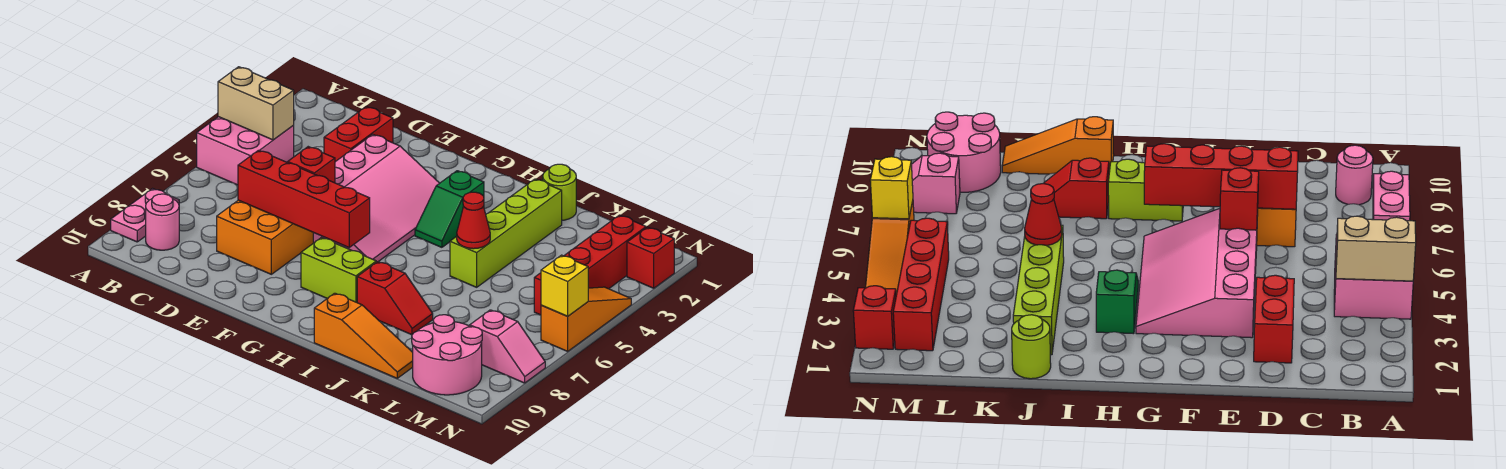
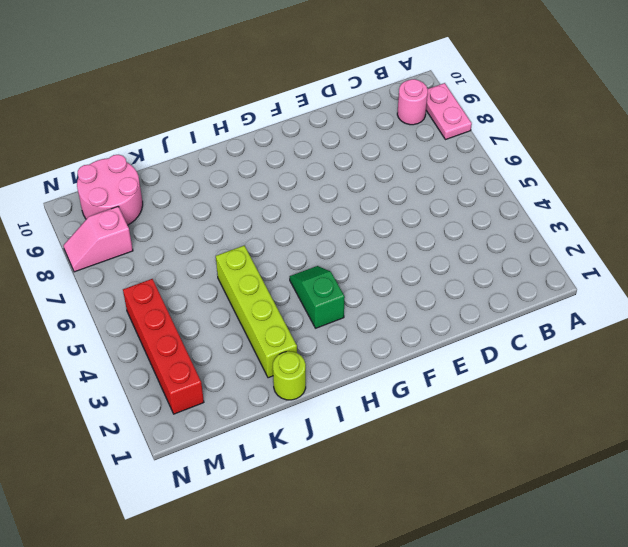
none -> pink brick A4:B5 level 1
none -> red brick D2:D3 level 1
none -> orange brick D7:E8 level 1

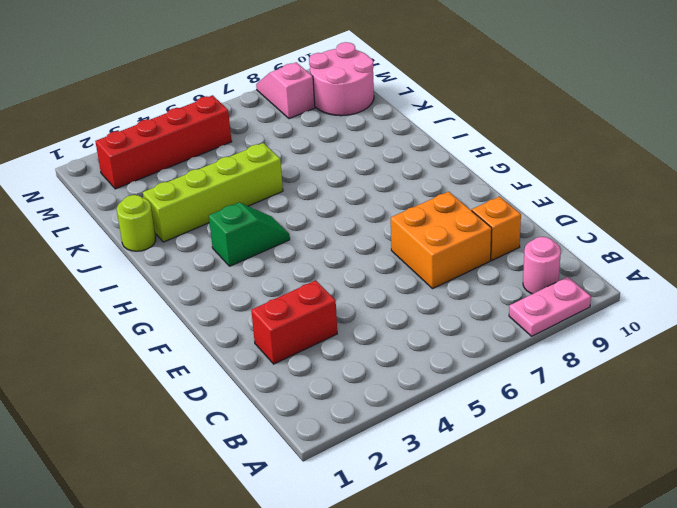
orange brick D9 level 1 -> none
none -> pink brick A4:B5 level 1
none -> pink slope E3:G6 level 1 top E
none -> lime brick G8:H8 level 1

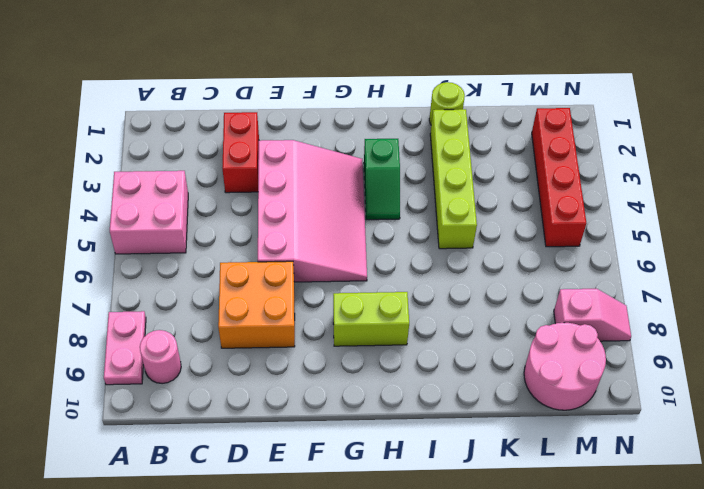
none -> red slope I8:J8 level 1 top I
none -> orange slope I10:K10 level 1 top I
none -> red brick N2 level 1

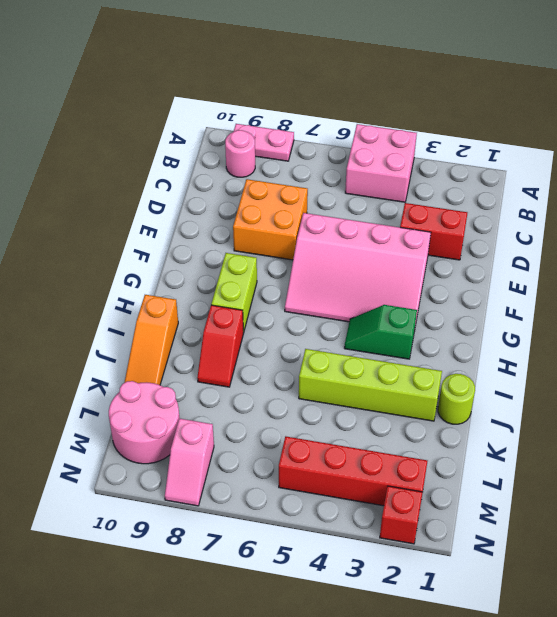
none -> orange slope N4:N6 level 1 top 6
none -> tan brick A4:B4 level 2
none -> red brick D7:G7 level 2

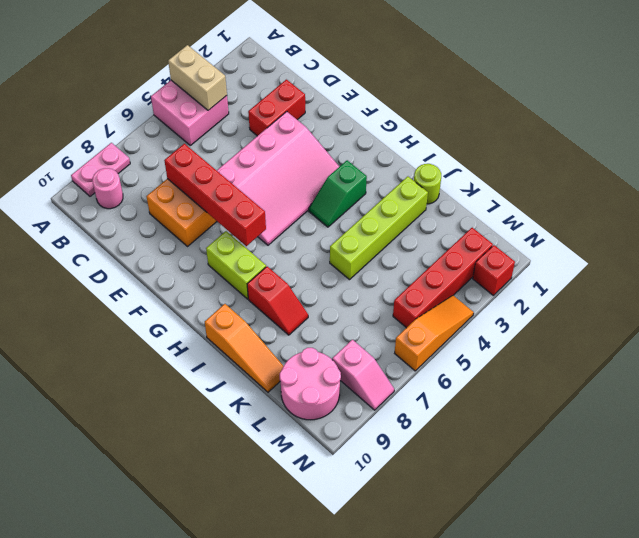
none -> red brick E6 level 2
none -> red cone J5 level 2
none -> yellow brick N6 level 2

